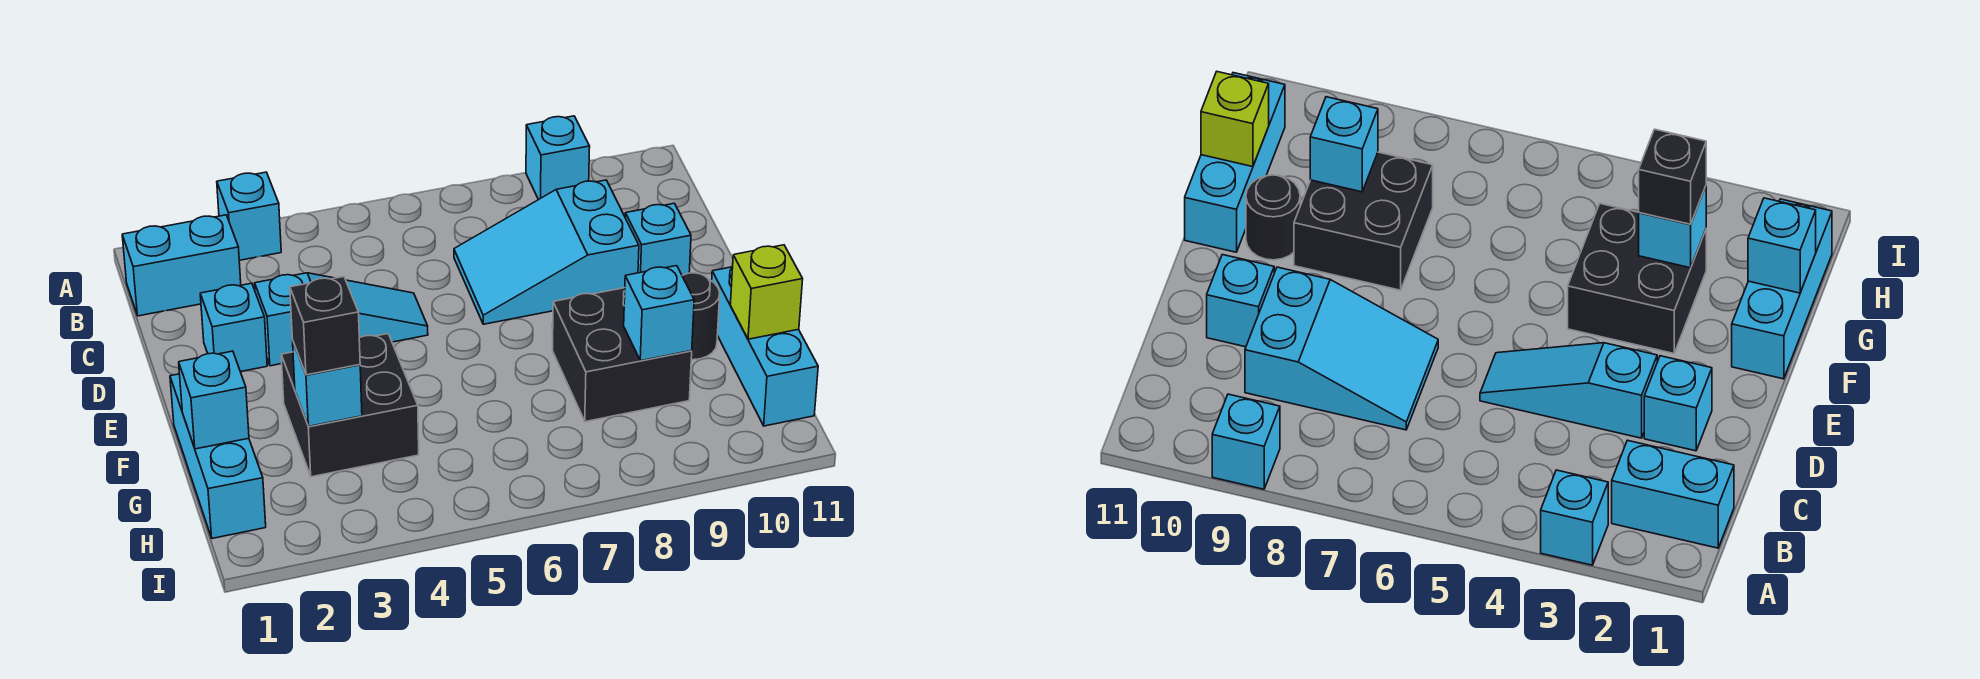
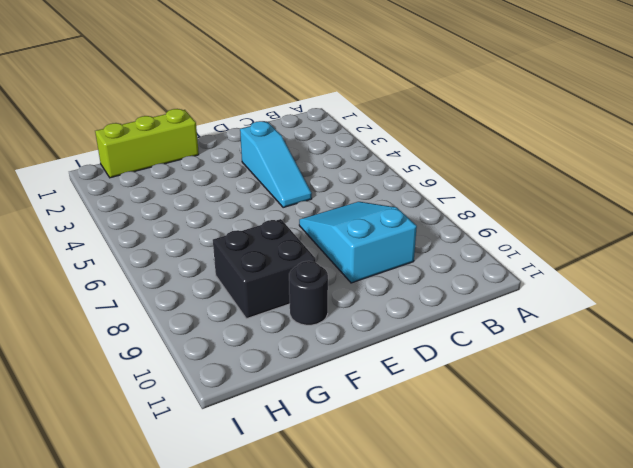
lime brick F1:H1 level 1 -> cyan brick F1:H1 level 1
none -> cyan brick A3 level 1
none -> cyan brick A9 level 1
none -> cyan brick B1:B2 level 1

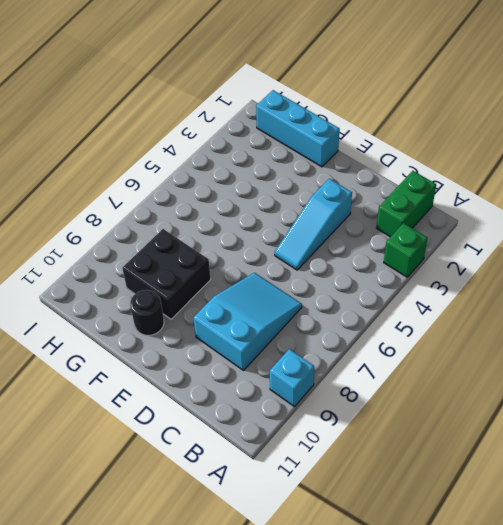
green brick A3 level 1 -> cyan brick A3 level 1
green brick B1:B2 level 1 -> cyan brick B1:B2 level 1
none -> cyan brick D2 level 1
none -> cyan brick D10 level 1
none -> black brick F3:G4 level 1

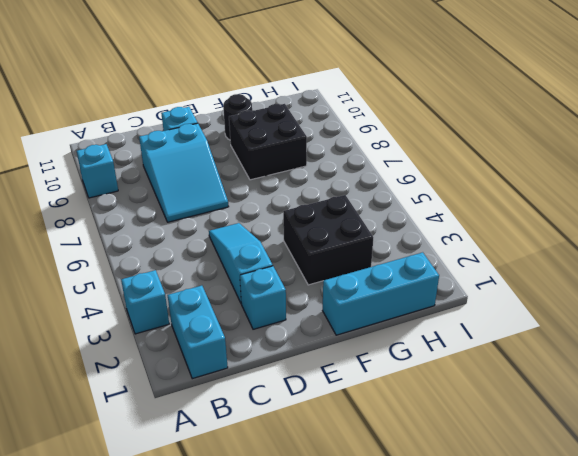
none -> cyan brick F11:H11 level 1
none -> cyan brick G1 level 2
none -> cyan brick G3 level 2

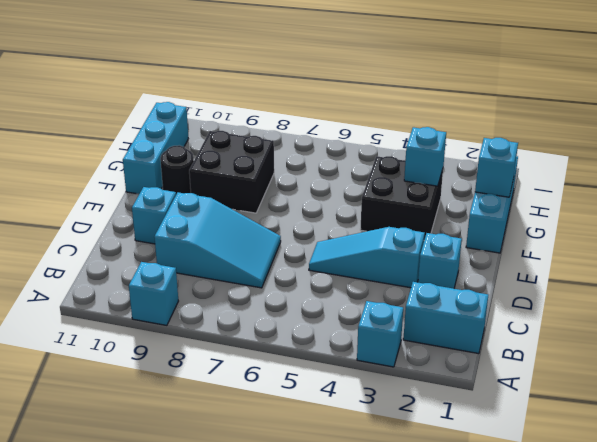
none -> cyan brick G9 level 2
none -> lime brick G11 level 2
none -> black brick G3 level 3

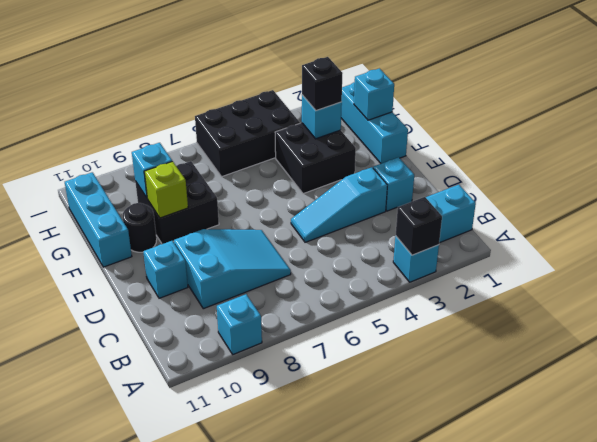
black brick A3 level 2 -> none
lime brick F9 level 2 -> lime brick G11 level 2
black brick H4:I6 level 1 -> none

